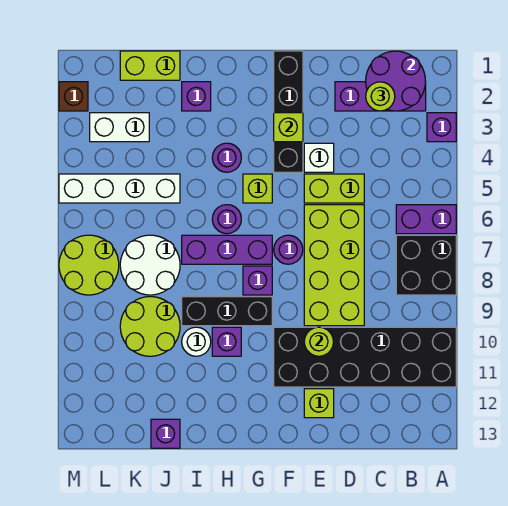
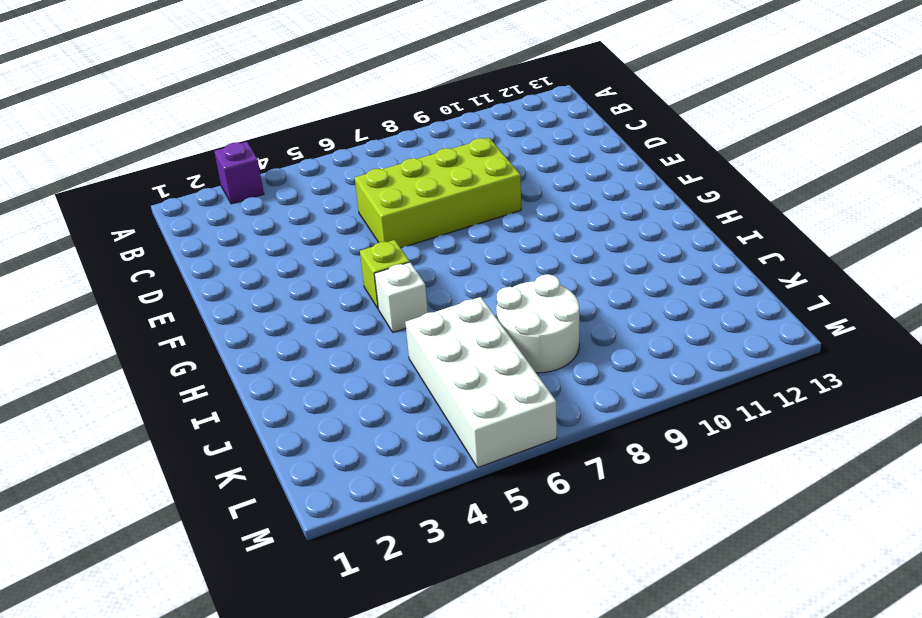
white brick H5 level 1 -> white brick E4 level 1
white brick J5:M6 level 1 -> white brick J5:M5 level 1
none -> purple brick A6:B6 level 1
none -> black brick A7:B8 level 1
none -> black brick A10:F11 level 1
none -> purple brick B2:D2 level 1

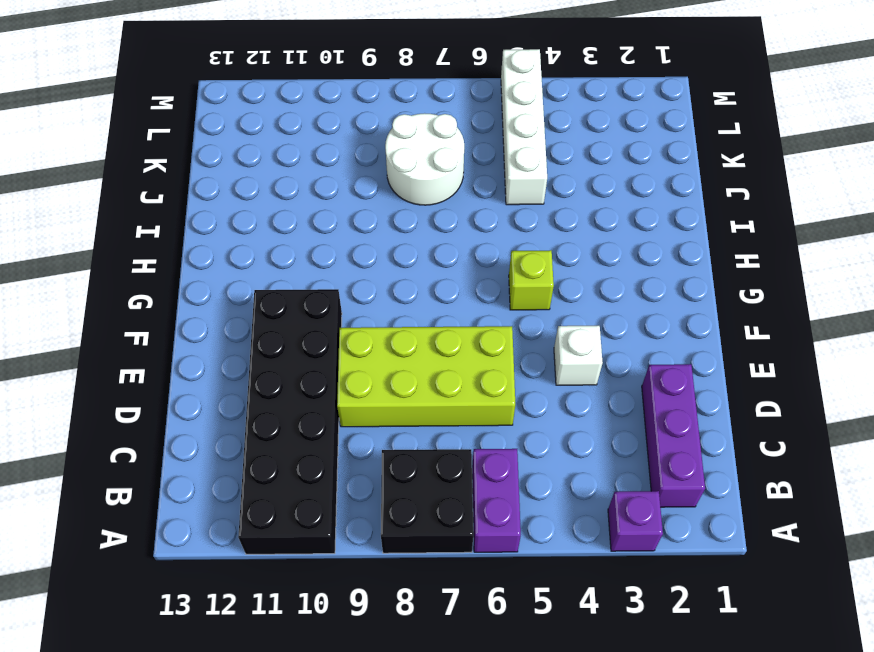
none -> lime brick D5:E5 level 1
none -> lime brick E12 level 1
none -> black brick F1:F4 level 1
none -> purple round brick F7 level 1

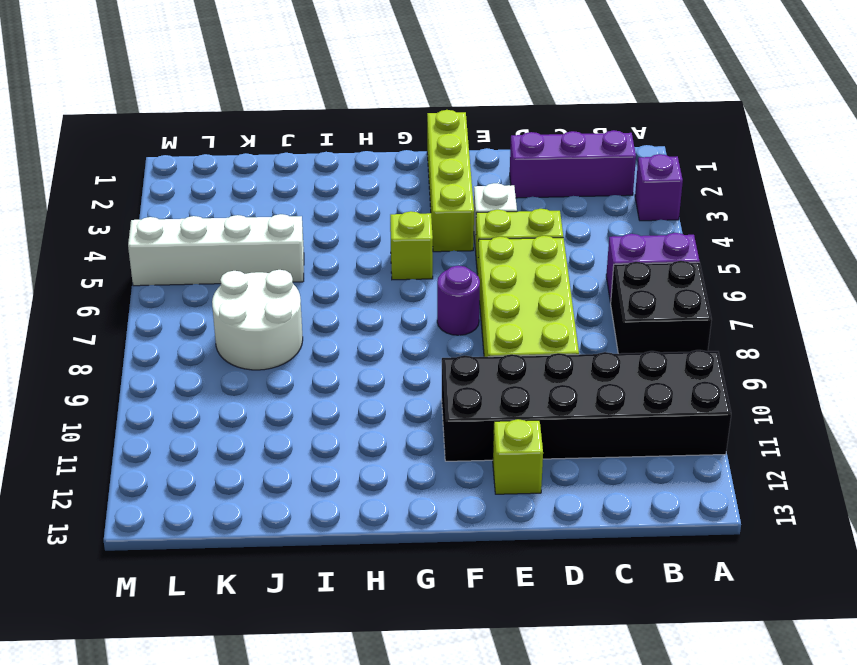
lime brick F1:F4 level 1 -> black brick F1:F4 level 1
none -> purple brick G7:I7 level 1
none -> purple brick G8 level 1
none -> black brick G9:I9 level 1
none -> purple round brick H4 level 1

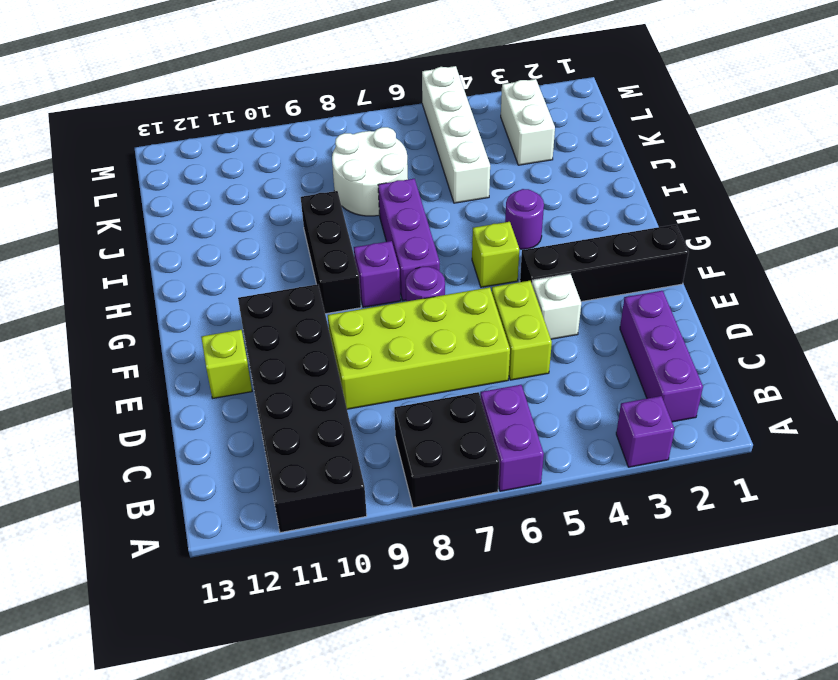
none -> purple round brick H6 level 1
none -> purple brick H10 level 1
none -> purple brick I2 level 1
none -> white round brick I10 level 1

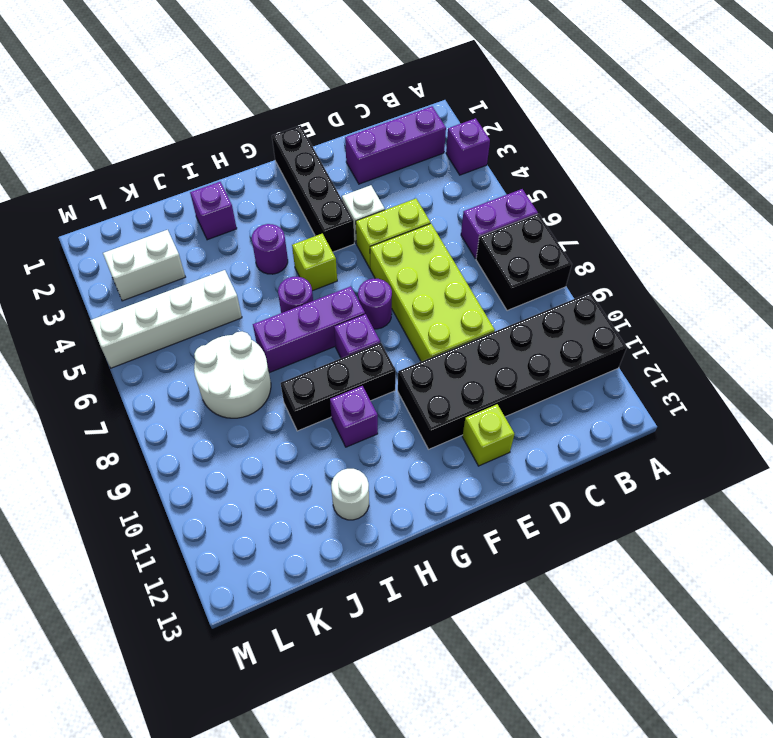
white round brick I12 level 1 -> white round brick I10 level 1
none -> lime brick J1:K1 level 1
none -> lime round brick J9:K10 level 1
none -> purple brick J13 level 1
none -> lime round brick L7:M8 level 1

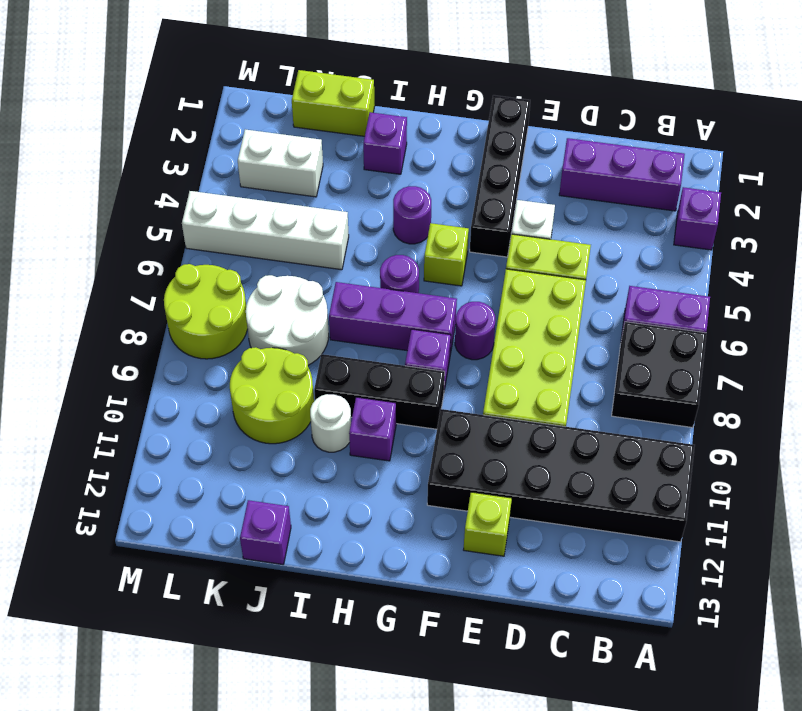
none -> brown brick M2 level 1
none -> purple round brick B1:C2 level 2
none -> lime round brick E10 level 2
none -> lime brick F3 level 2

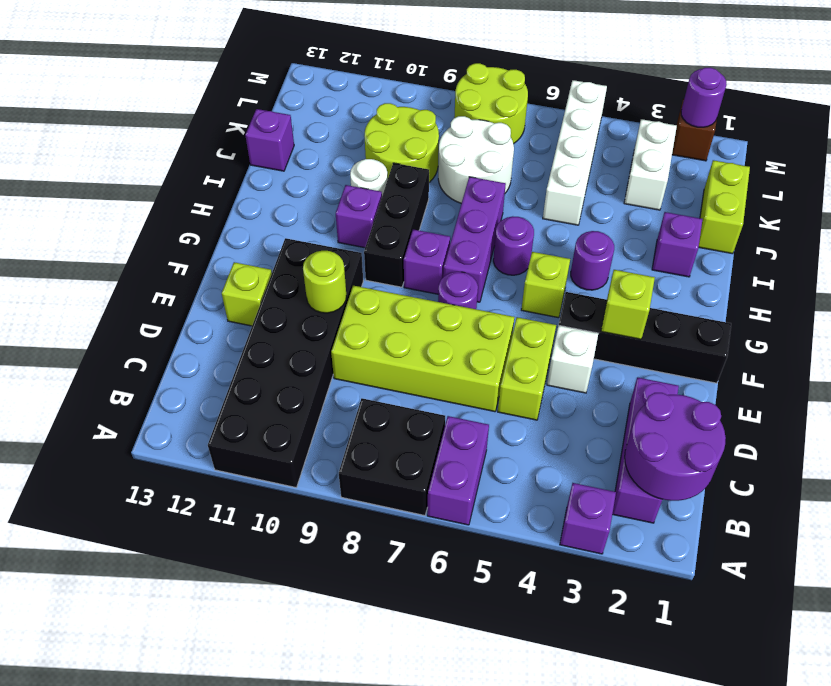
purple round brick M2 level 2 -> none
none -> lime round brick C2 level 3

